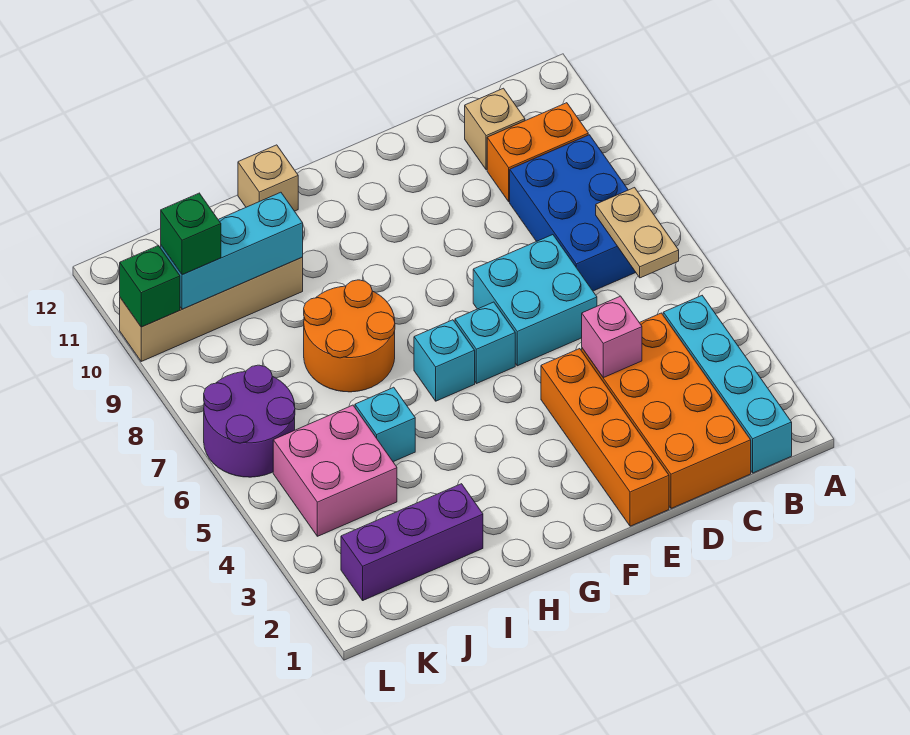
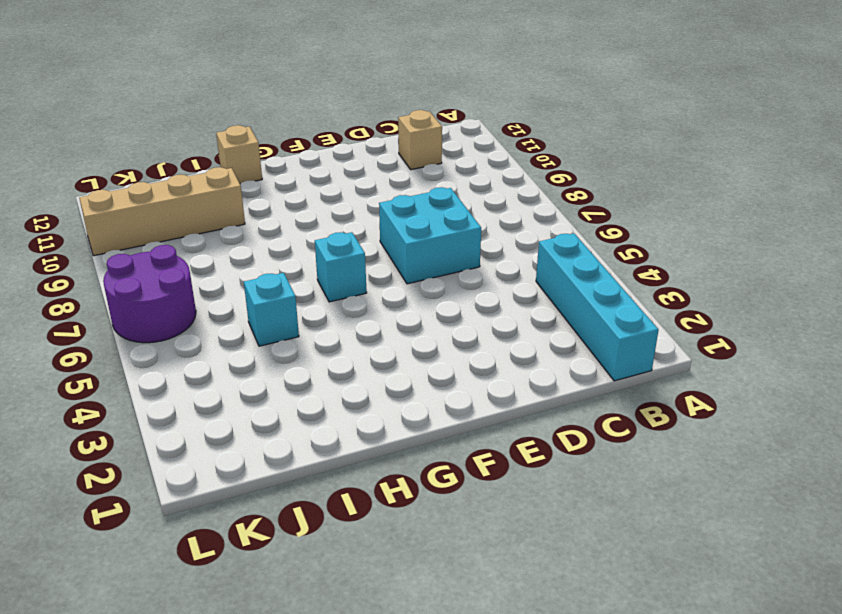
none -> blue brick B7:C9 level 1
none -> orange brick B10:C10 level 1
none -> orange brick C1:D4 level 1

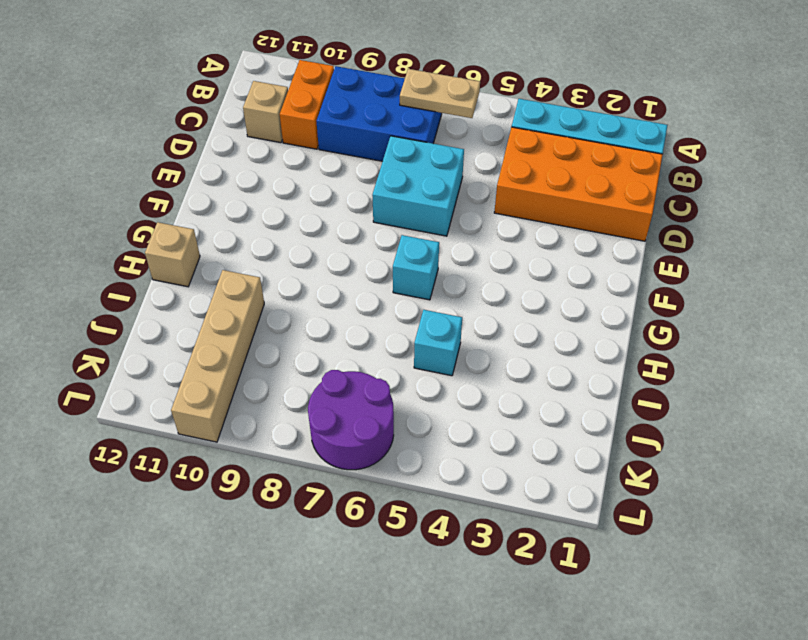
none -> orange brick E1:E4 level 1
none -> cyan brick F6 level 1
none -> orange round brick H7:I8 level 1

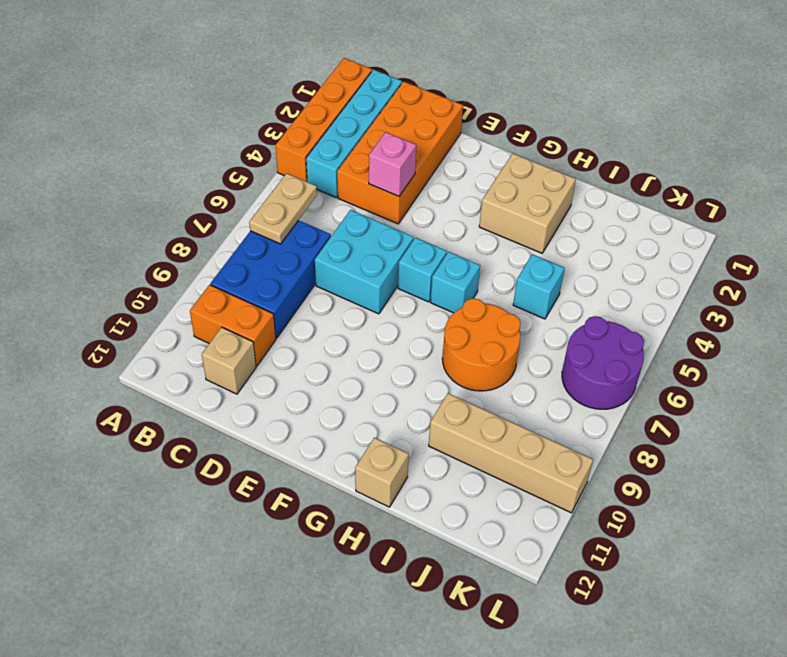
orange brick A1:A4 level 1 -> orange brick E1:E4 level 1
tan brick G2:H3 level 1 -> none
none -> purple brick I2:K2 level 1
none -> pink brick J4:K5 level 1
none -> cyan brick I10:K10 level 2

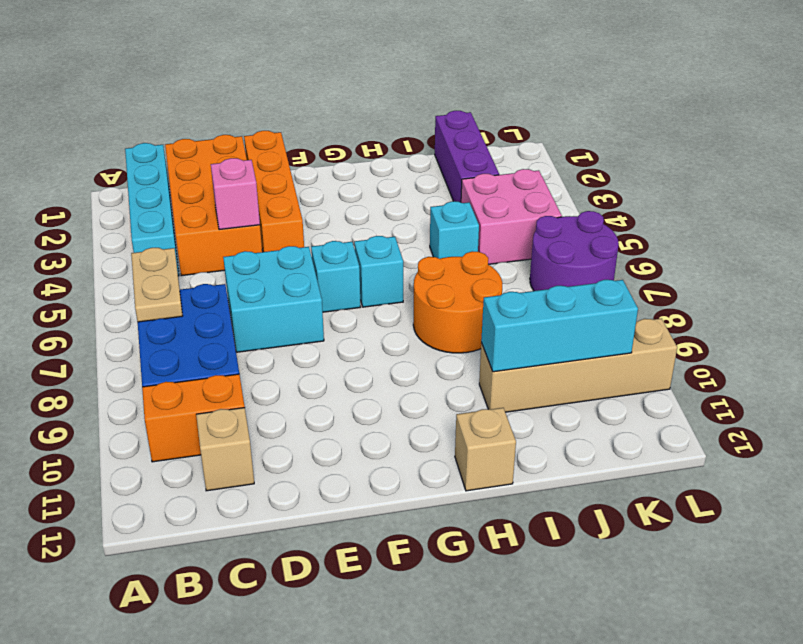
purple brick J1:J3 level 1 -> purple brick I2:K2 level 1
none -> green brick L10 level 2
none -> green brick K10 level 3

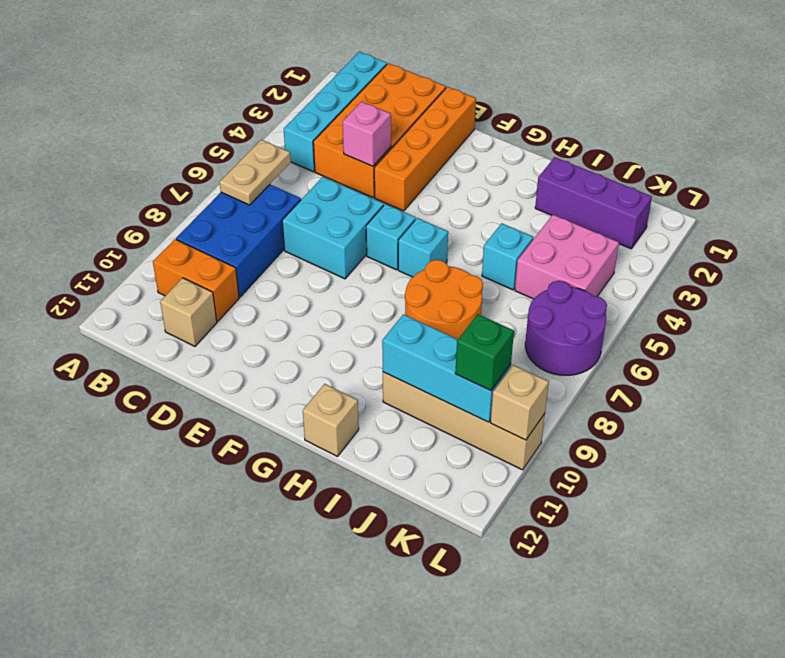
tan brick L10 level 2 -> green brick L10 level 2

